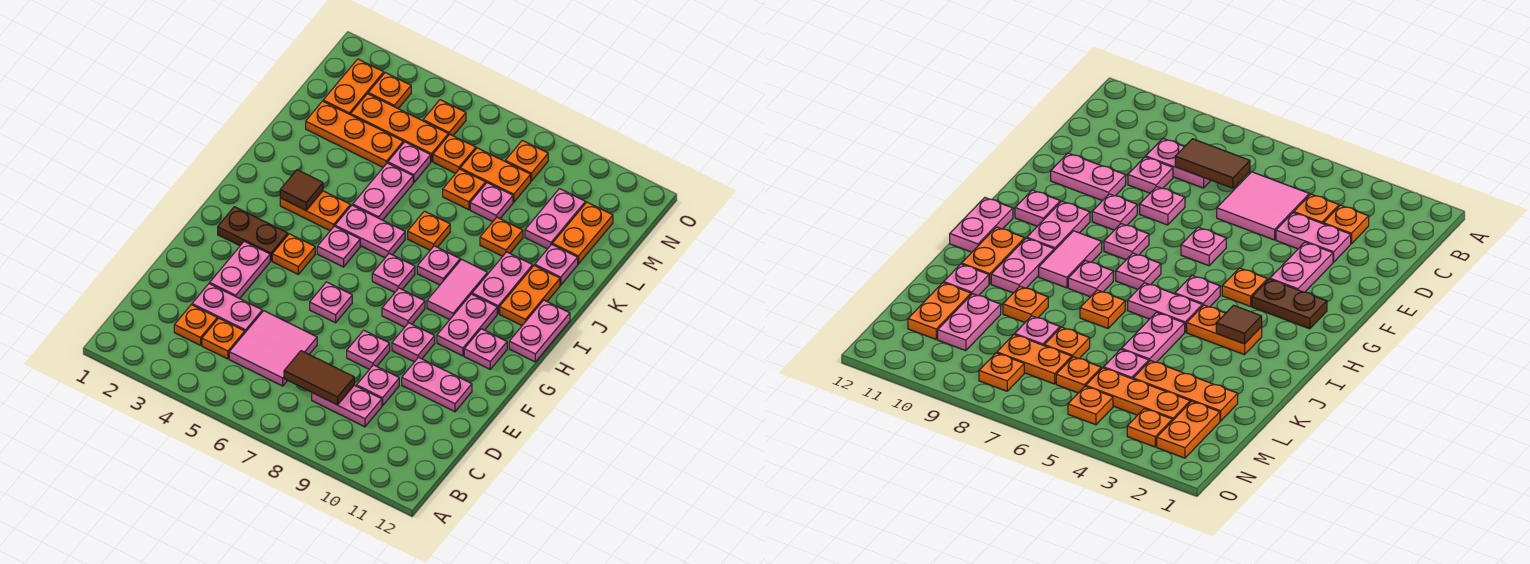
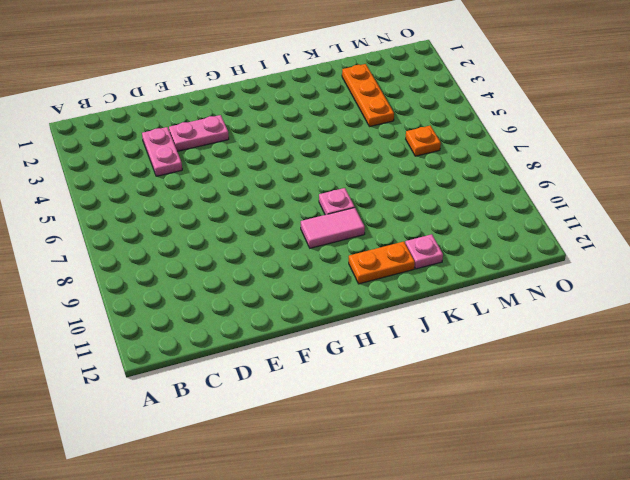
none -> orange plate C3 level 1
none -> orange plate C4 level 1
none -> pink tile C5:D6 level 1
none -> pink plate C8:C9 level 1

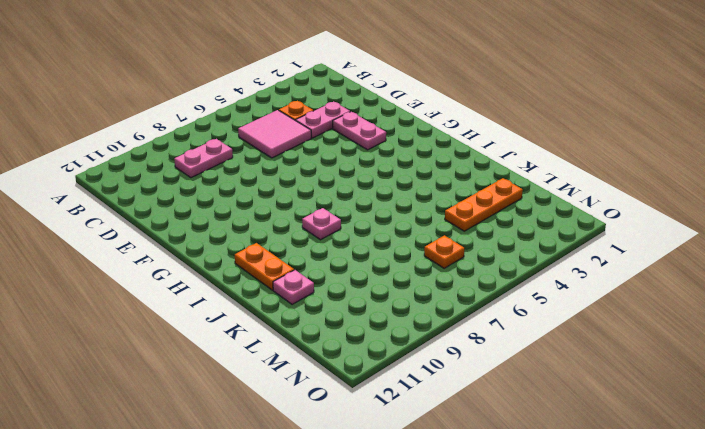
none -> orange plate C3 level 1
none -> pink plate D9 level 1
none -> pink plate E8 level 1
none -> pink plate E10:E11 level 1

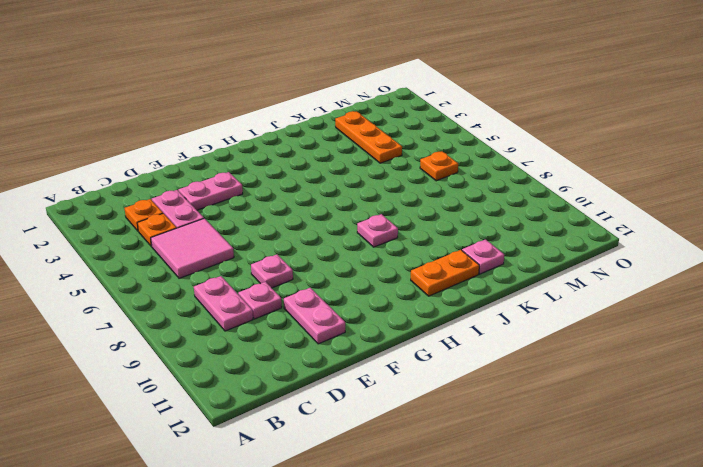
none -> pink plate F6 level 1
none -> pink plate F9 level 1
none -> brown plate G2:G3 level 1
none -> orange plate G4 level 1

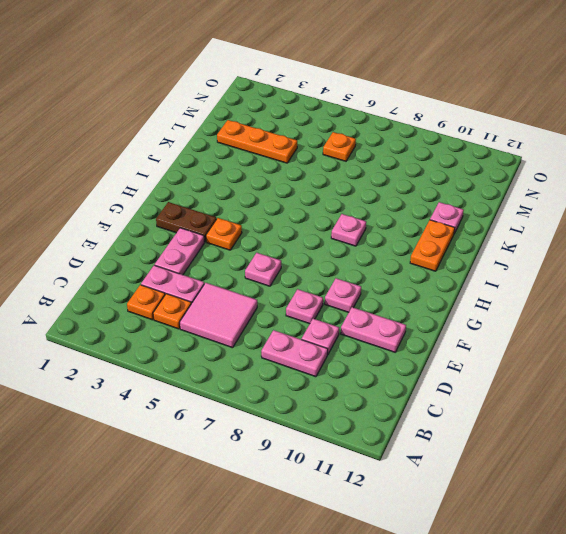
none -> pink plate G8 level 1
none -> pink plate G10:H10 level 1
none -> pink plate G11 level 1
none -> pink plate H5 level 1

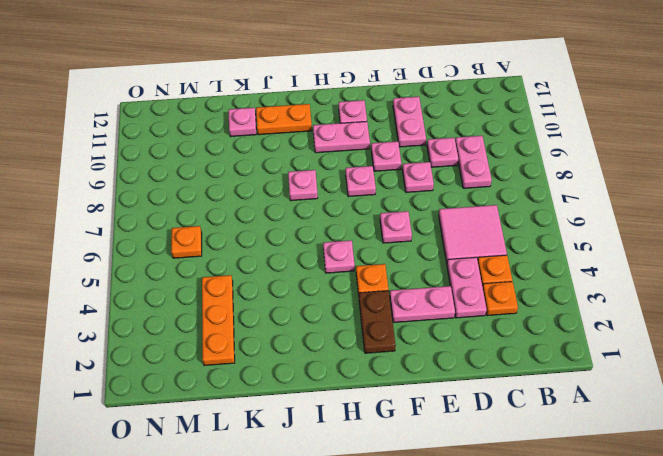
none -> pink plate H7 level 1
none -> pink tile H9:I9 level 1
none -> pink plate H12:I12 level 1
none -> orange plate I3:I4 level 1

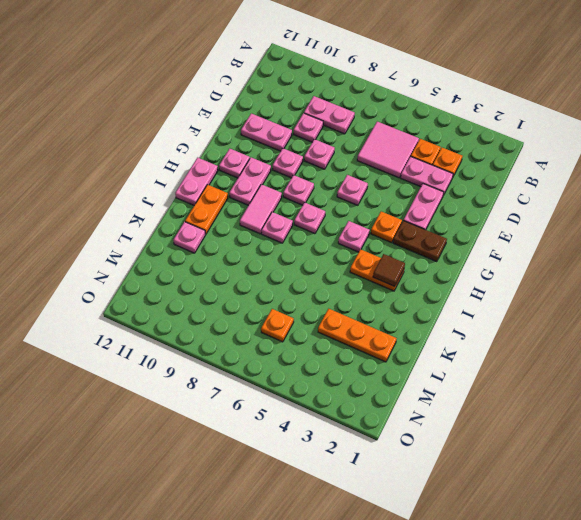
none -> pink plate I5:I6 level 1
none -> pink plate I10:J10 level 1
none -> pink plate J5:K5 level 1
none -> orange plate J7 level 1

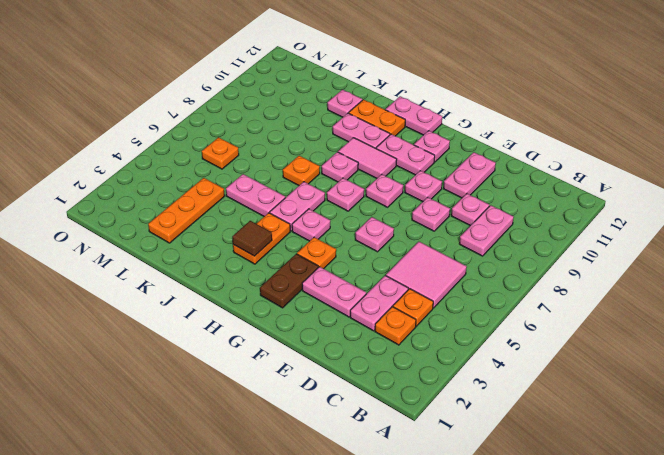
none -> orange plate K9 level 1
none -> pink plate L5 level 1
none -> orange plate L7 level 1
none -> pink plate L8 level 1

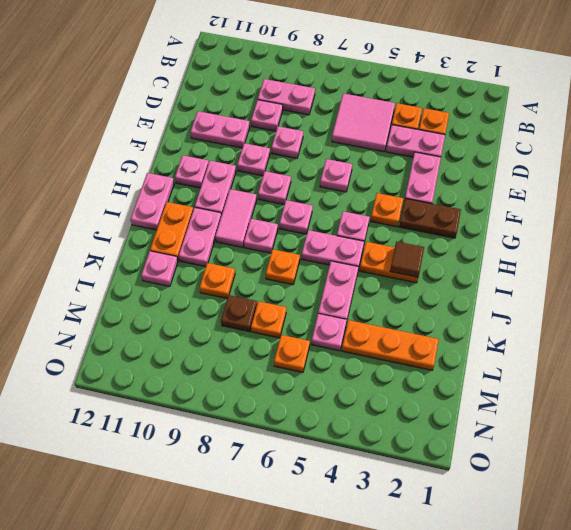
brown plate L8 level 1 -> pink plate L8 level 1
none -> pink plate L10:M10 level 1
none -> orange plate L11:M11 level 1
none -> orange plate M2:N2 level 1
none -> orange plate M3:M5 level 1

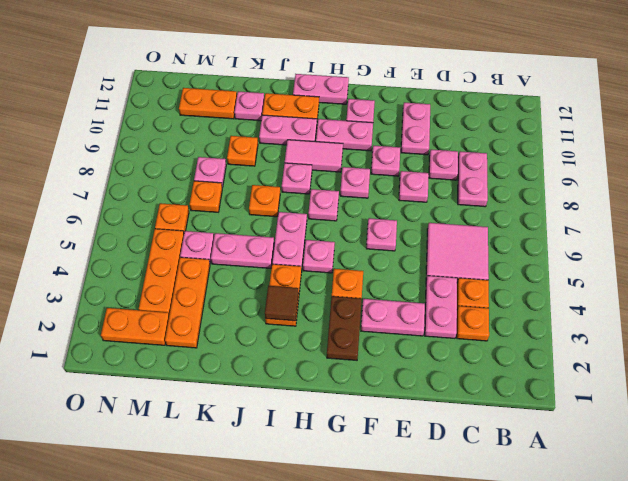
none -> pink plate L10:M10 level 1
none -> orange plate M7:M8 level 1
none -> orange plate N3 level 1
none -> orange plate N5 level 1

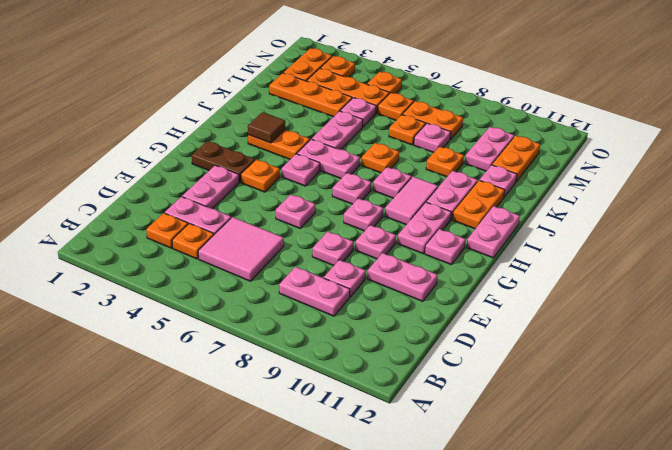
none -> orange plate N8 level 1
none -> brown tile C7:C8 level 2

